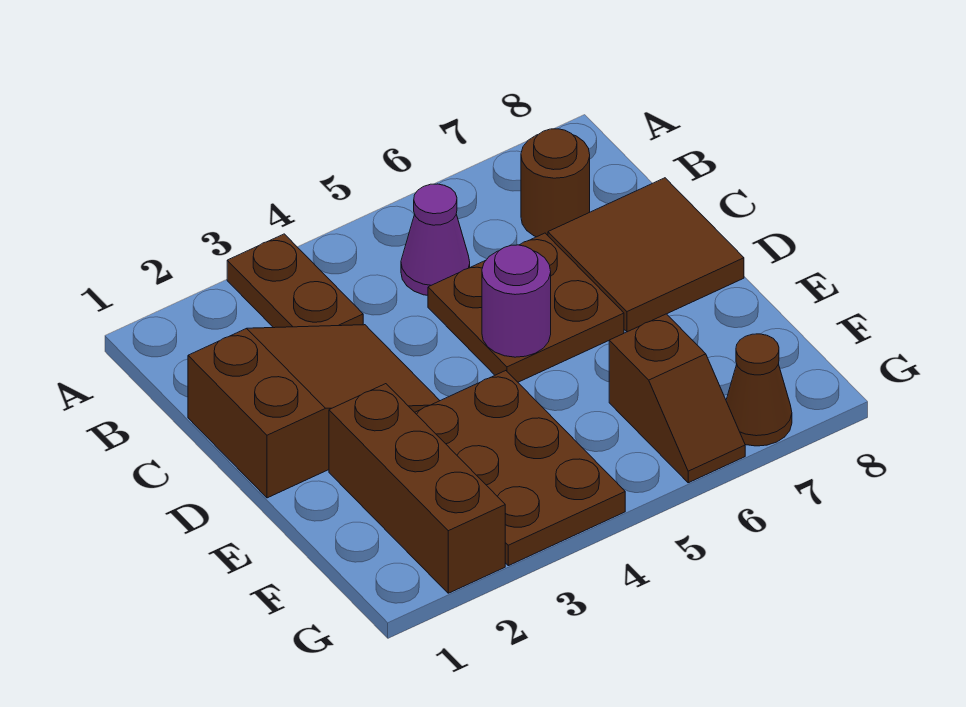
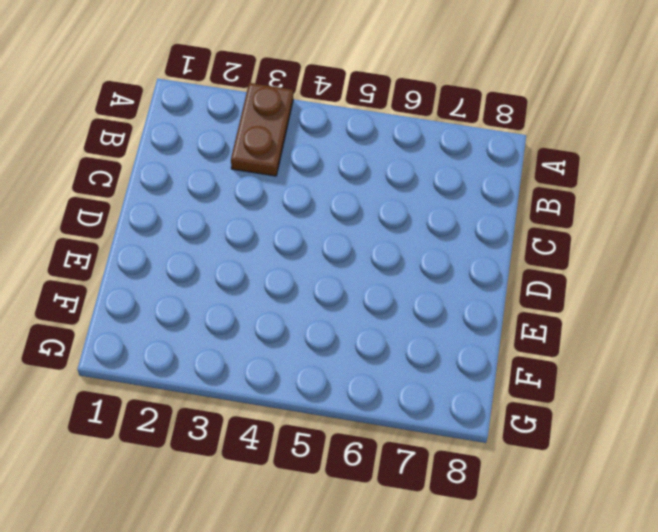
none -> purple cone B5 level 1
none -> brown round brick B7 level 1

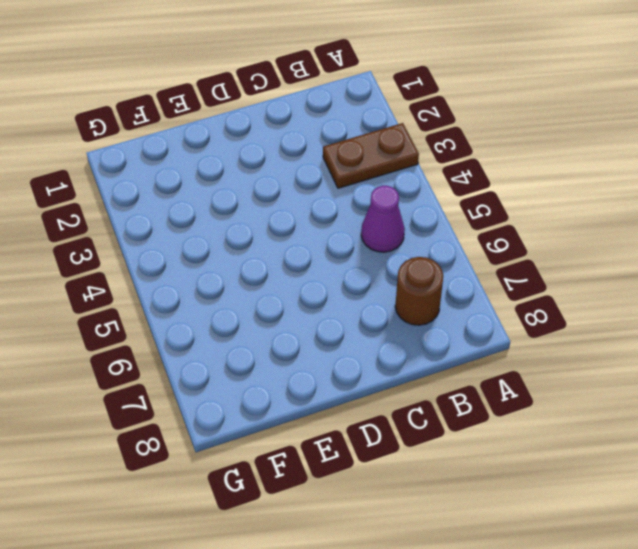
none -> brown slope C1:D3 level 1 top 1
none -> brown plate C5:D6 level 1

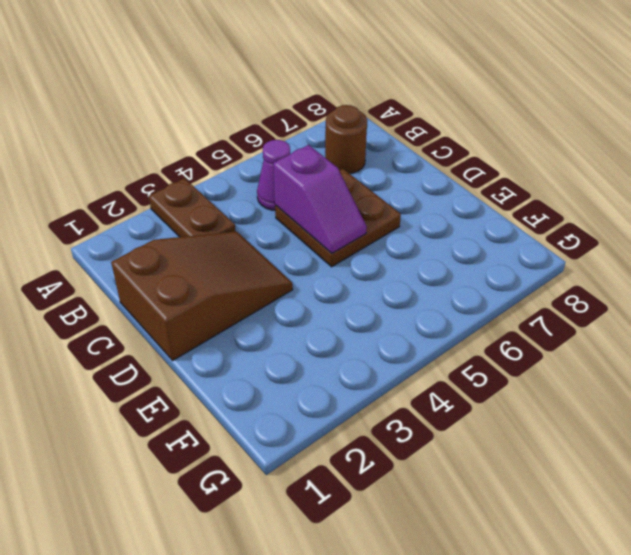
purple slope C5:D5 level 2 top C -> purple round brick D5 level 2
none -> brown tile C7:D8 level 1
none -> brown brick E2:G2 level 1

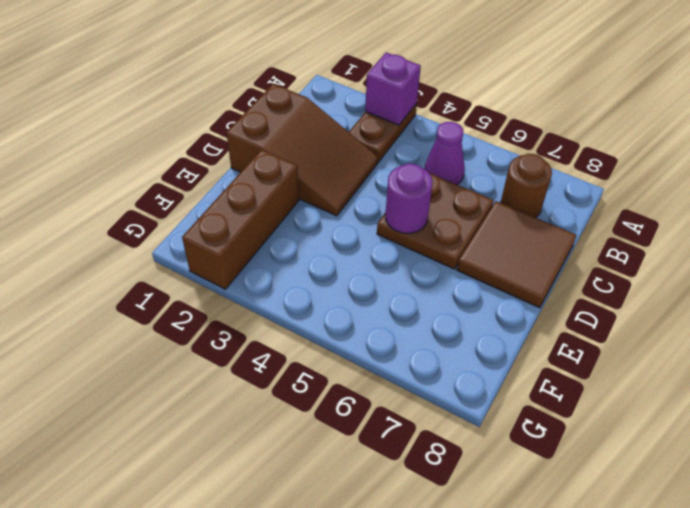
purple brick A3 level 2 -> none
none -> brown plate E3:G4 level 1
none -> brown slope F6:G6 level 1 top F

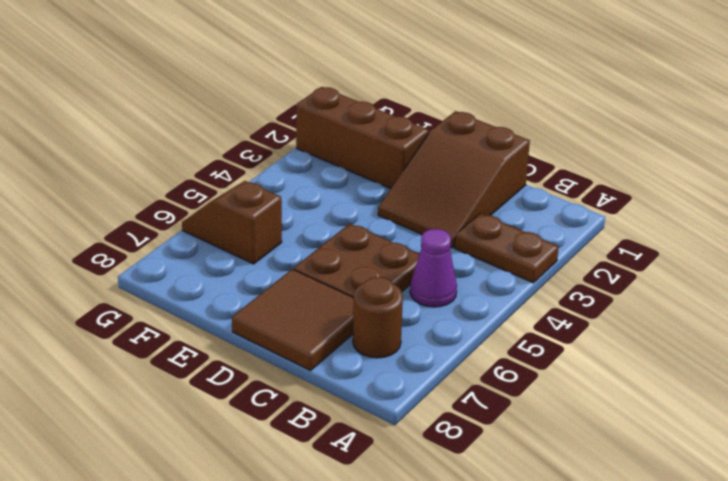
none -> brown plate E3:G4 level 1
none -> brown cone G7 level 1

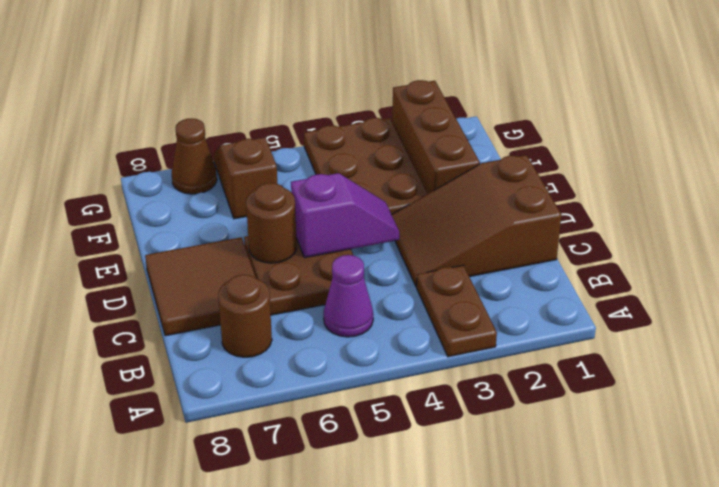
purple slope D4:D5 level 2 top 5 -> purple round brick D5 level 2
brown round brick D6 level 2 -> none

